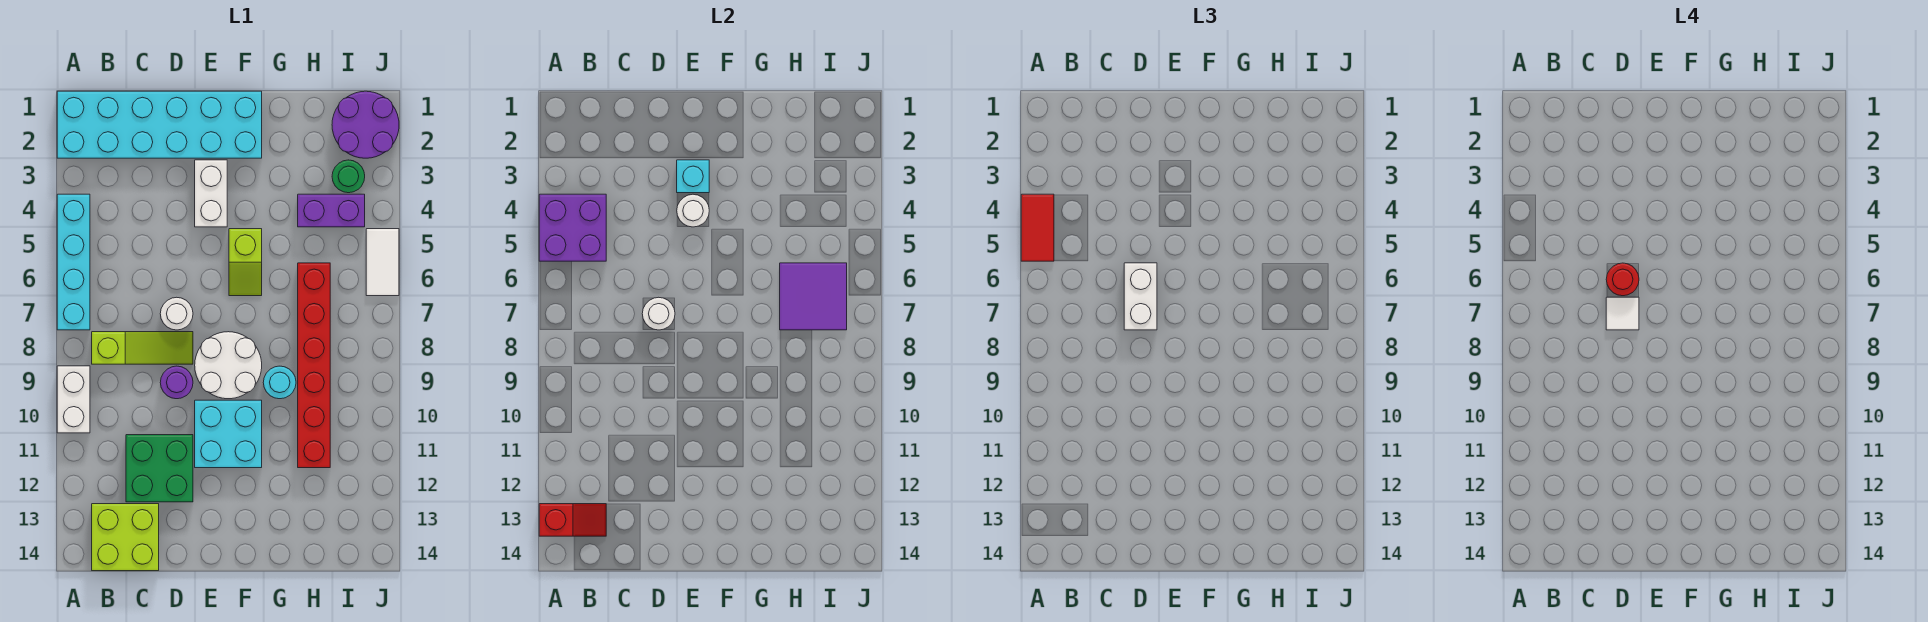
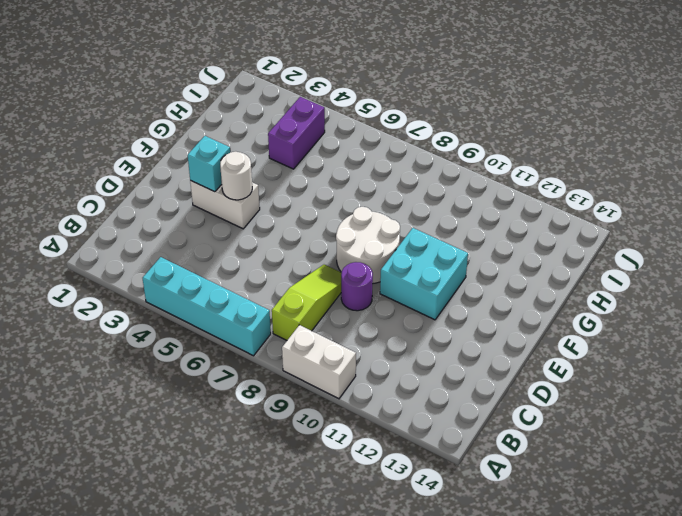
none -> cyan brick A1:F2 level 1
none -> lime brick B13:C14 level 1
none -> green brick C11:D12 level 1

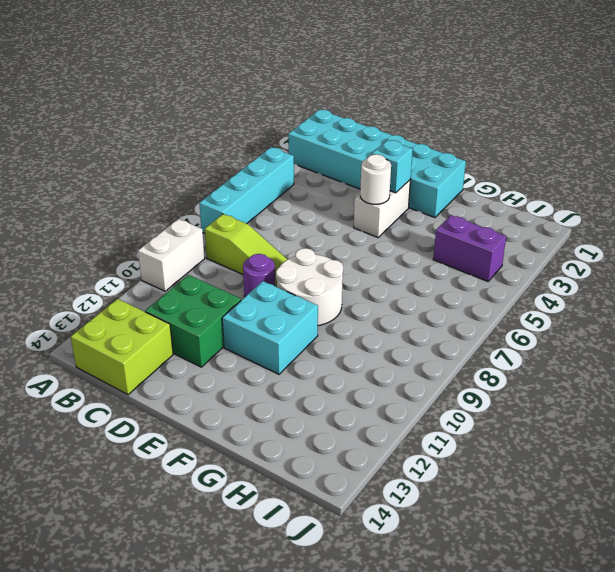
none -> white round brick D7 level 1
none -> lime slope F5:F6 level 1 top 5
none -> cyan round brick G9 level 1

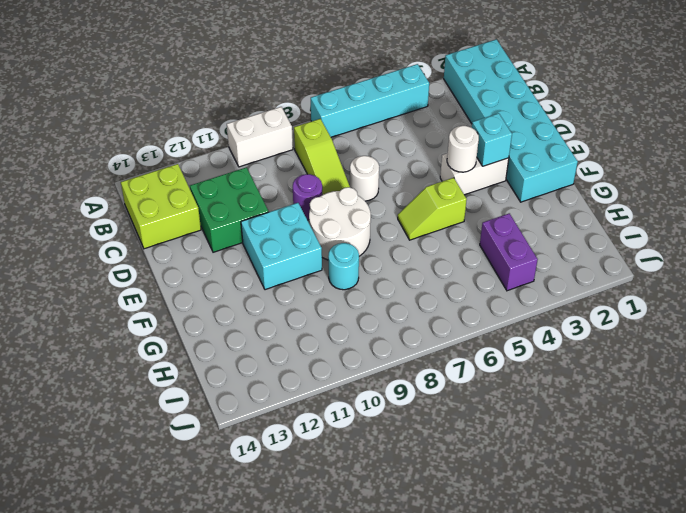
none -> red brick H6:H11 level 1
none -> purple round brick I1:J2 level 1
none -> green round brick I3 level 1

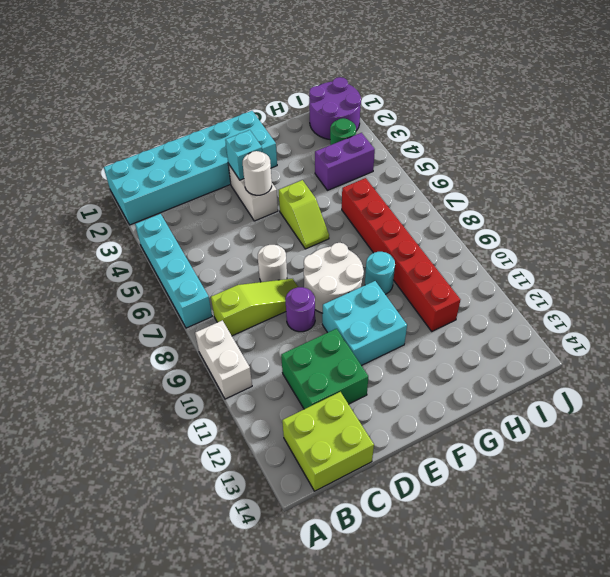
none -> white tile J5:J6 level 1
none -> purple brick A4:B5 level 2
none -> red slope A13:B13 level 2 top A

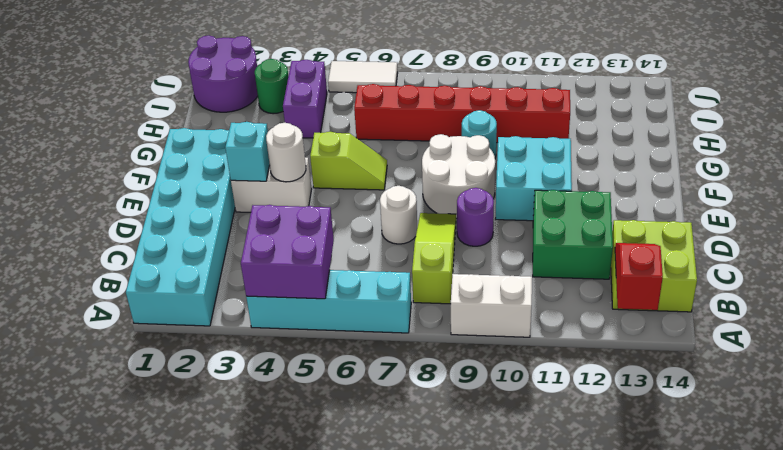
none -> white round brick D7 level 2
none -> purple tile H6:I7 level 2
none -> red tile A4:A5 level 3

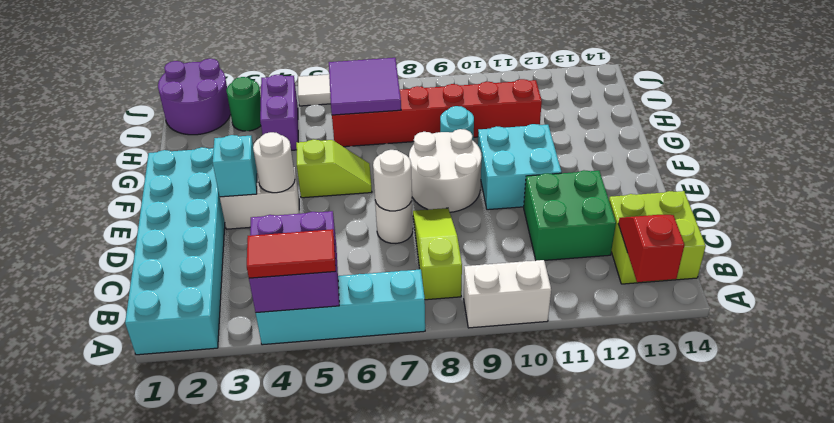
none -> purple round brick D9 level 1
none -> white brick D6:D7 level 3
none -> red round brick D6 level 4

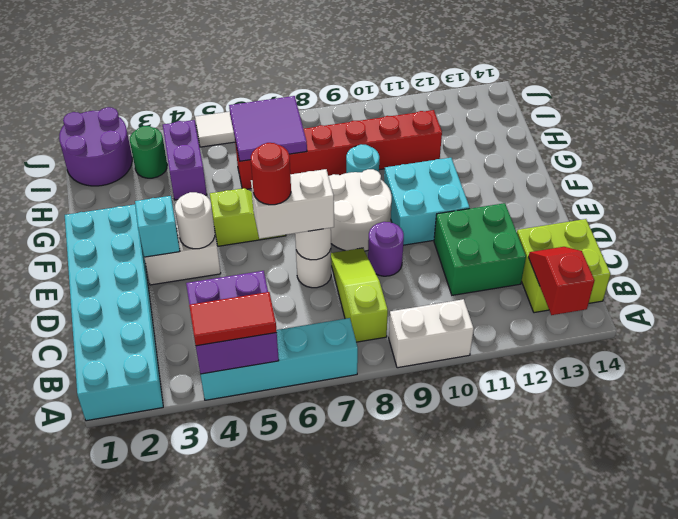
none -> white tile D7 level 4

